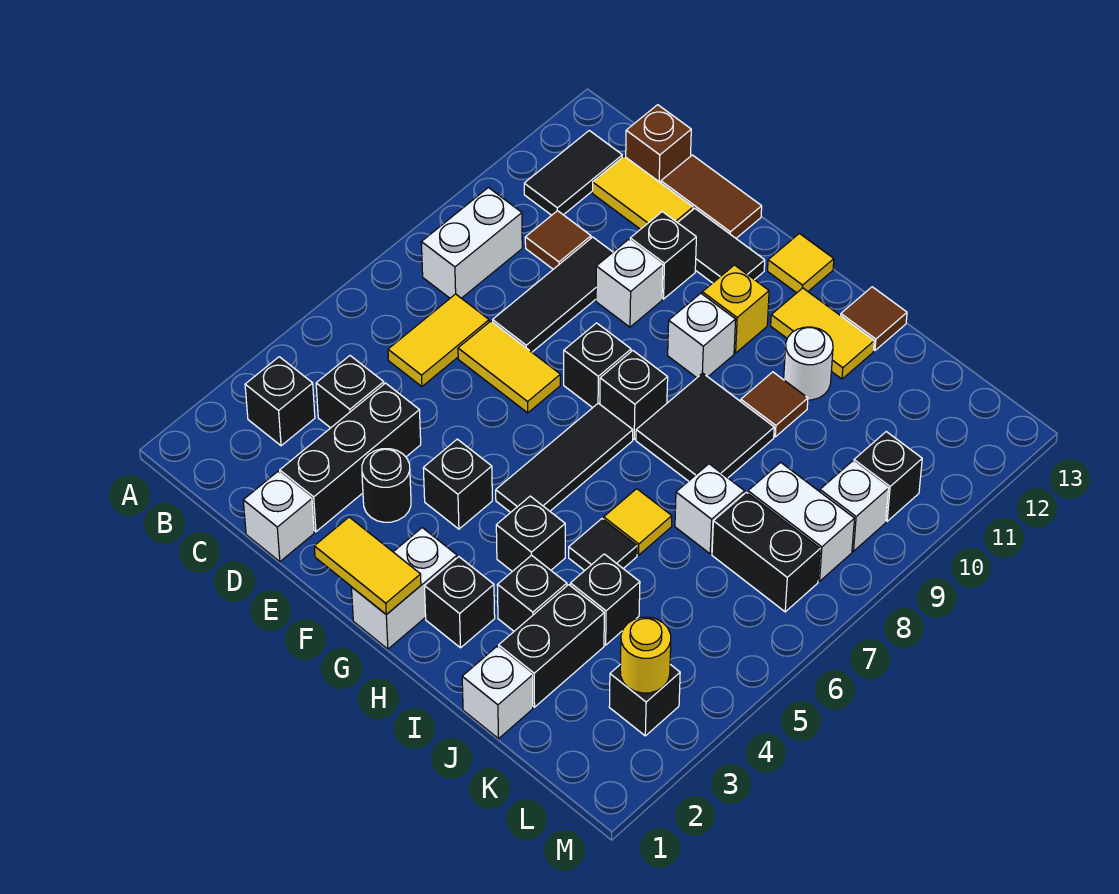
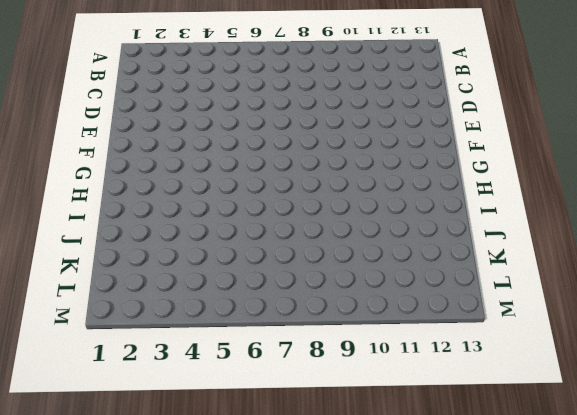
none -> black brick B3 level 1
none -> white brick B8:B9 level 1
none -> black tile B11:B12 level 1
none -> black brick C4 level 1

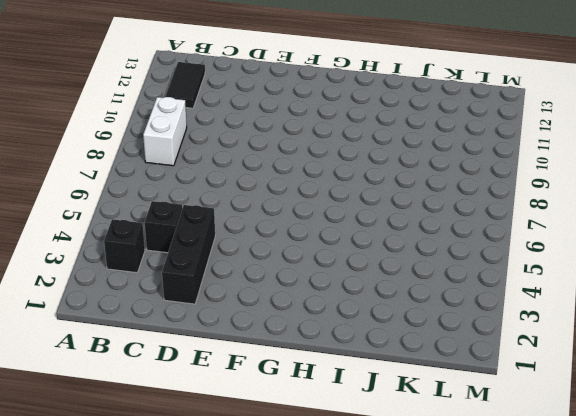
none -> yellow tile C6:C7 level 1
none -> brown tile C10 level 1
none -> yellow tile C12:D12 level 1
none -> brown brick C13 level 1

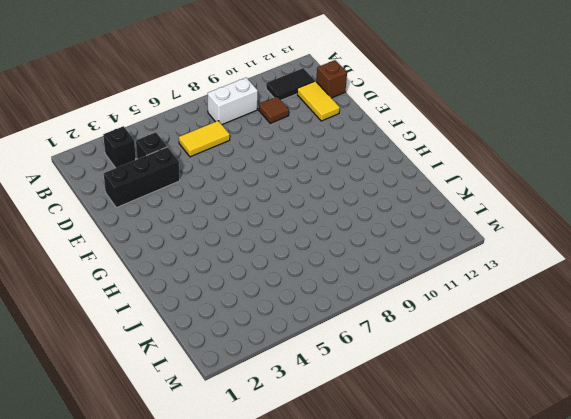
none -> white brick D1 level 1
none -> yellow tile D7:E7 level 1
none -> black tile D8:D10 level 1
none -> brown tile D13:E13 level 1

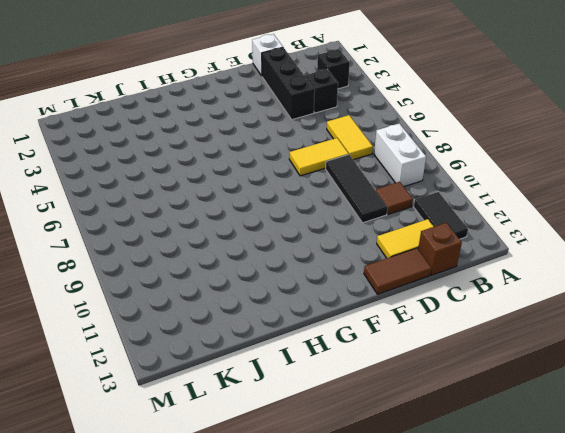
none -> black round brick E3 level 1
none -> white brick E10 level 1
none -> black brick E11 level 1
none -> black tile E12:F12 level 1

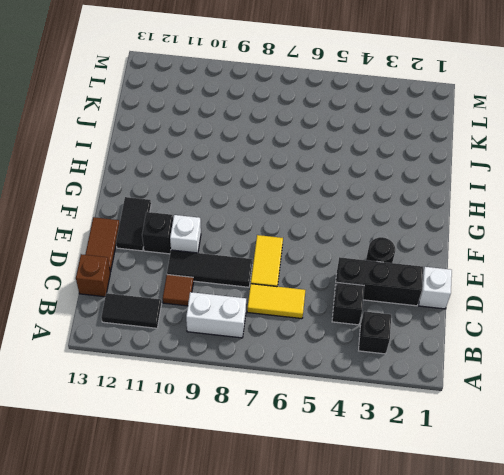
none -> yellow tile C12:D12 level 1
none -> black brick F4 level 1
none -> black brick F8 level 1
none -> white brick G1:G2 level 1

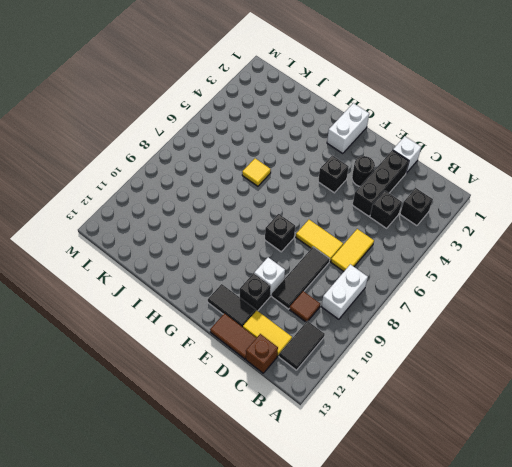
none -> black tile G5:G7 level 1
none -> black brick G8 level 1
none -> white brick G10 level 1
none -> yellow brick G11 level 1

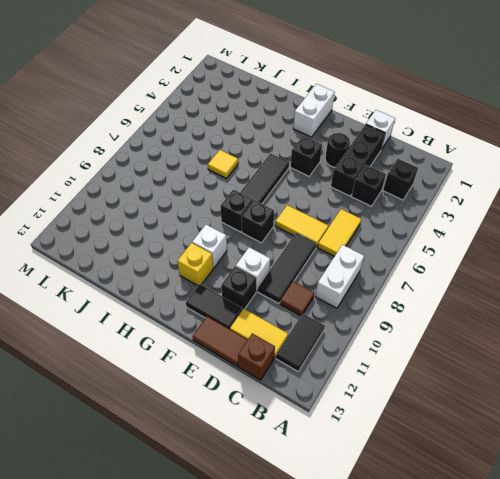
none -> yellow tile G13 level 1
none -> black brick H2 level 1
none -> black brick H4 level 1
none -> black tile H8:I9 level 1

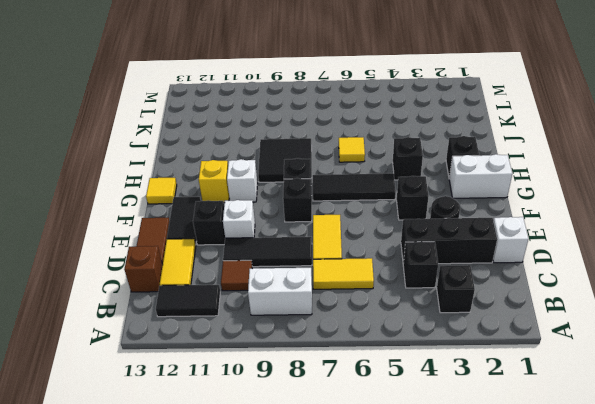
none -> yellow tile H12:I12 level 1
none -> black brick I3 level 1
none -> black tile I5 level 1
none -> brown tile I10 level 1

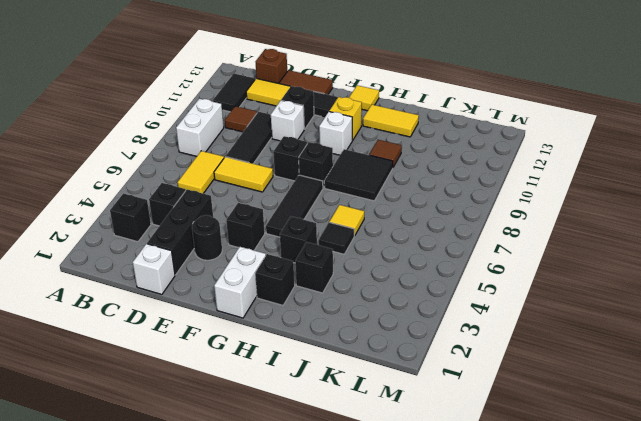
none -> white round brick I11 level 1
none -> brown tile I13 level 1
none -> white brick J1 level 1
none -> black brick J2:J3 level 1

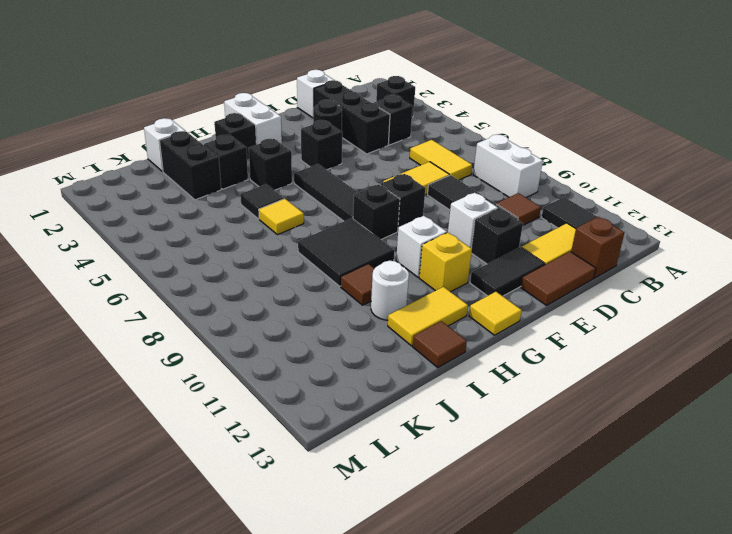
none -> black brick J4 level 1
none -> white brick J7 level 1
none -> black brick K7:L7 level 1
none -> white brick K8:L8 level 1

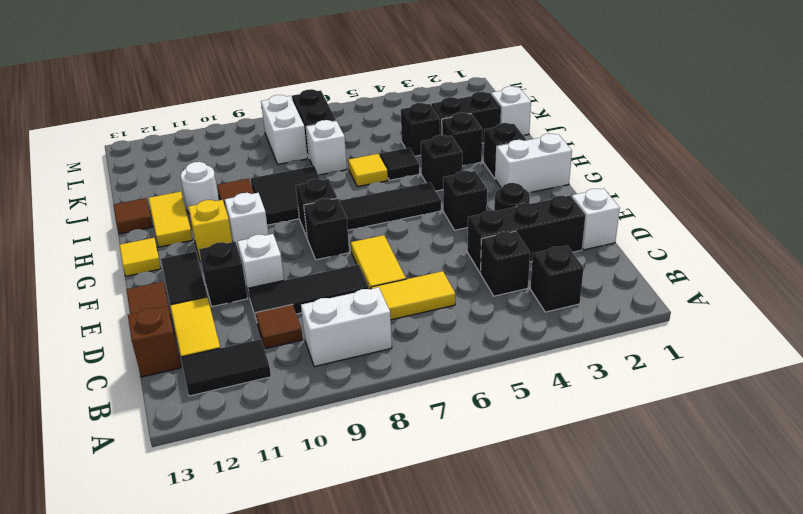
none -> black brick L3 level 1
none -> white brick L9 level 1
none -> black brick L10 level 1
none -> yellow tile F1:G1 level 2

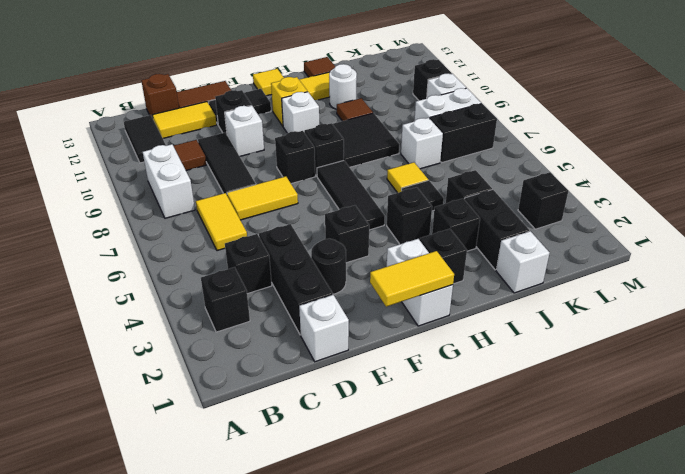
none -> yellow round brick L3 level 2

